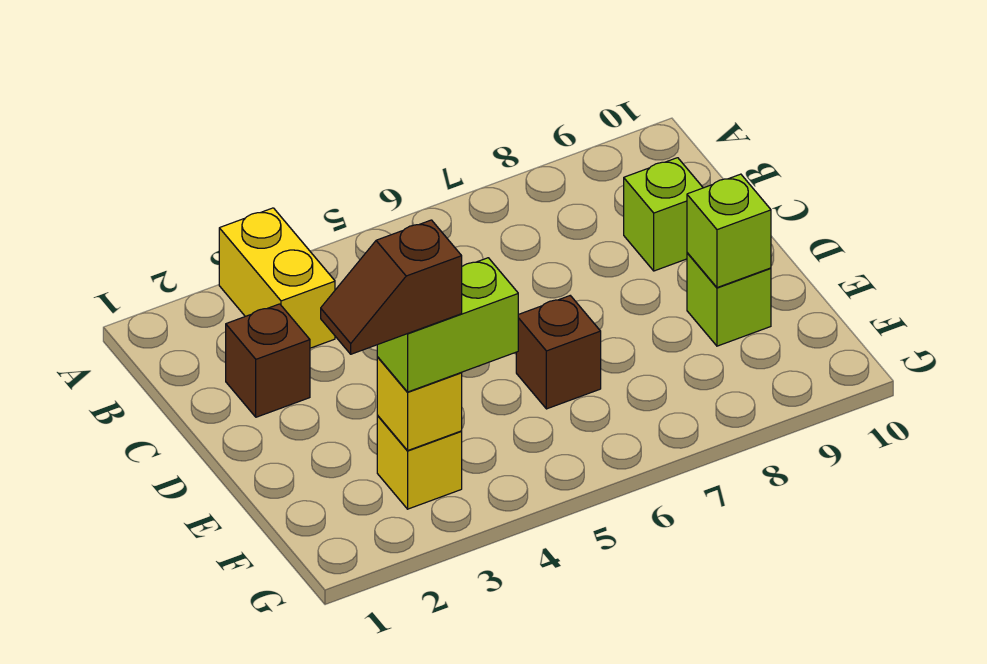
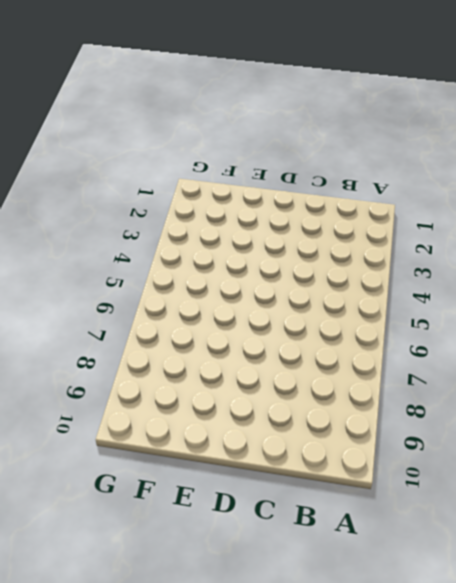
none -> yellow brick A3:B3 level 1
none -> brown brick C2 level 1

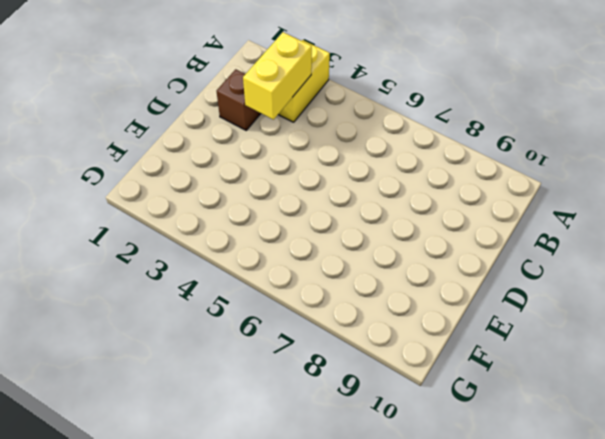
yellow brick B3:C3 level 2 -> none
none -> lime brick C9 level 1
none -> brown brick E6 level 1

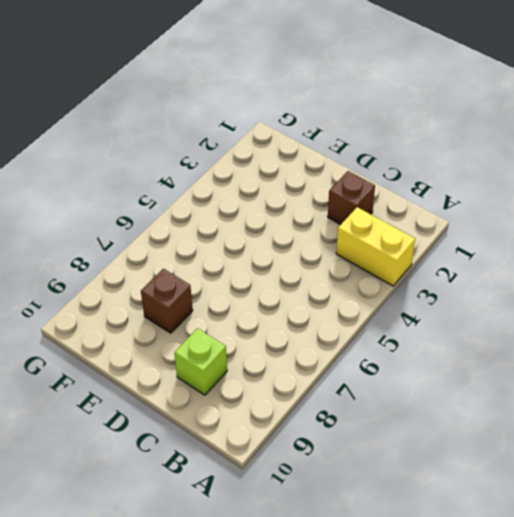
brown brick E8 level 1 -> brown brick E6 level 1
none -> lime brick E9 level 1
none -> yellow brick F3 level 1

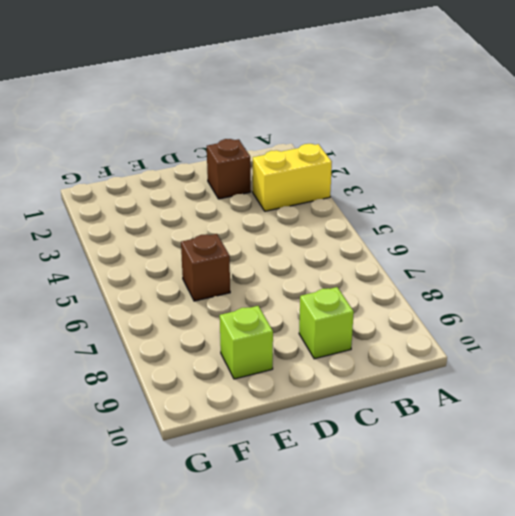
none -> yellow brick F3 level 1
none -> lime brick E9 level 2

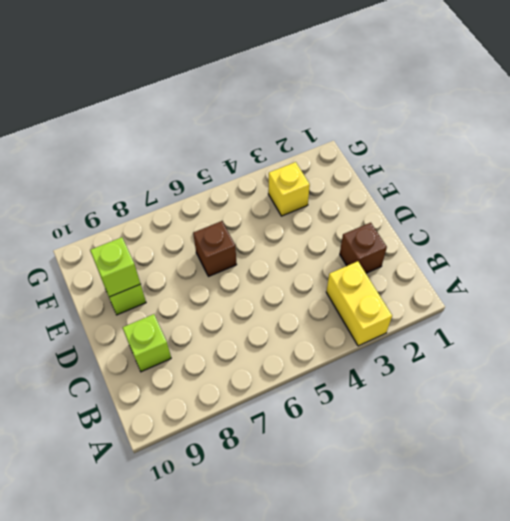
none -> yellow brick F3 level 2
none -> lime brick F3:F4 level 3

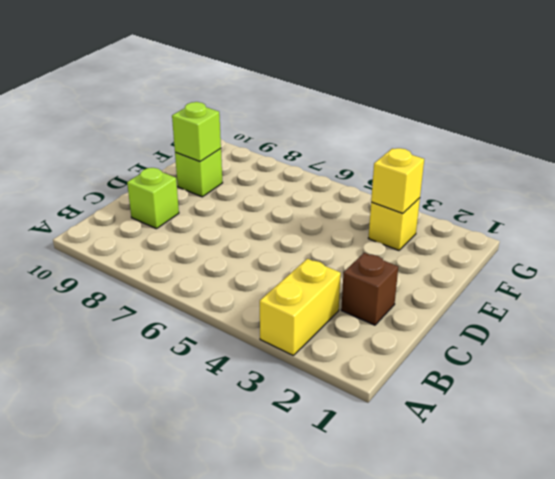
none -> brown brick E6 level 1
none -> lime brick F3:F4 level 3

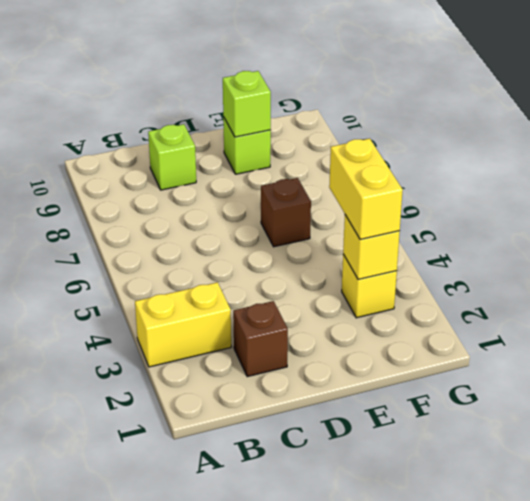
yellow brick F3:F4 level 3 -> lime brick F3:F4 level 3
none -> brown slope F2:F3 level 4 top 3

